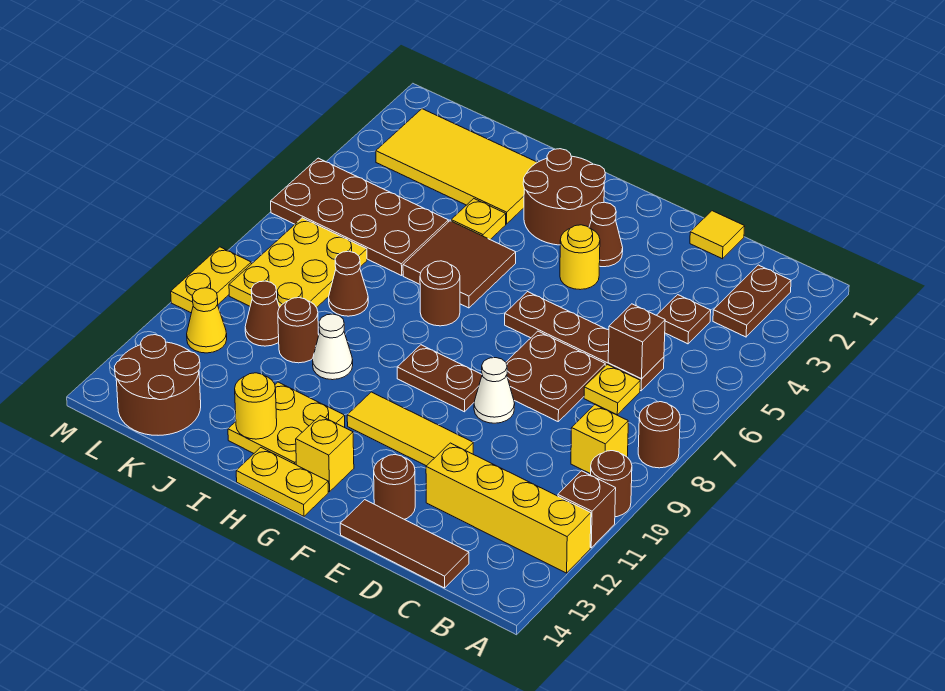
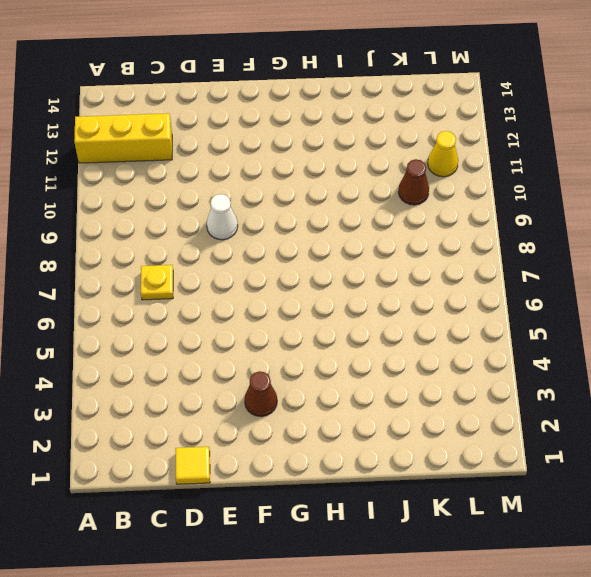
yellow brick A12:C12 level 1 -> yellow brick A12:D12 level 1
none -> brown round brick A8 level 1
none -> brown round brick A10 level 1
none -> brown brick A11 level 1
none -> brown plate B2:B3 level 1

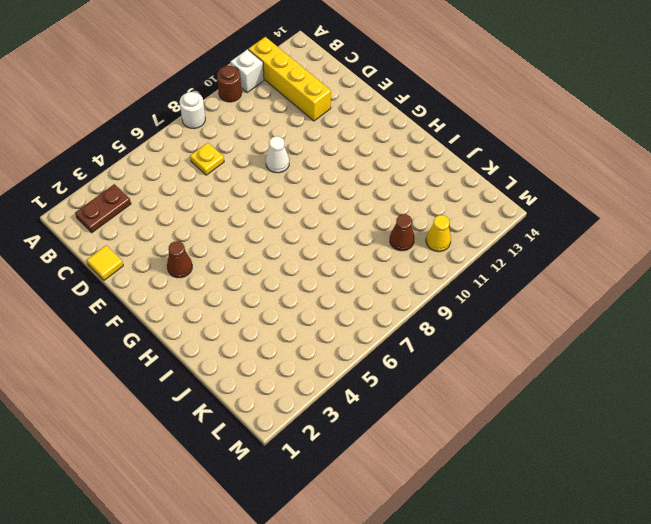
white round brick A8 level 1 -> brown round brick A8 level 1
white brick A11 level 1 -> brown brick A11 level 1
none -> yellow brick B9 level 1
none -> brown plate C4 level 1
none -> brown plate C6:F6 level 1
none -> brown tile C14:E14 level 1

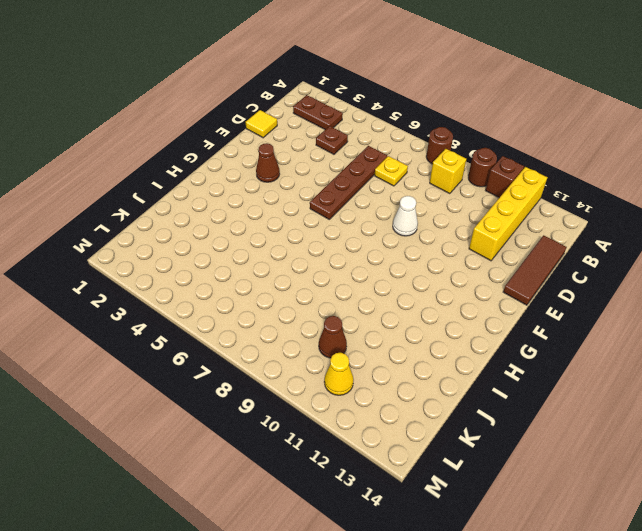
none -> brown plate D7:E8 level 1
none -> yellow tile E11:G11 level 1
none -> brown round brick E13 level 1
none -> yellow round brick F4 level 1

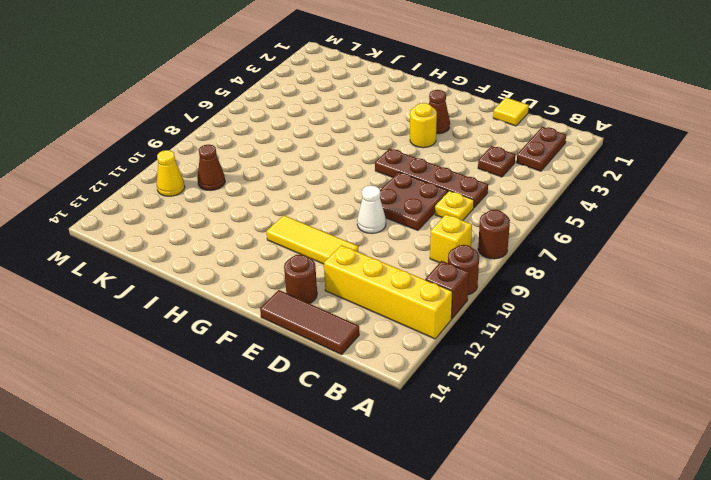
none -> brown plate F9:G9 level 1
none -> brown round brick G2:H3 level 1
none -> yellow brick G13 level 1
none -> yellow plate G14:H14 level 1

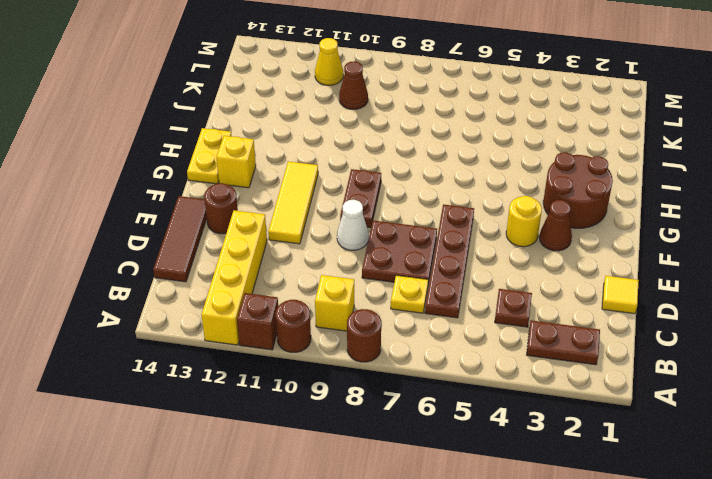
none -> brown tile H5:I6 level 1
none -> brown round brick H7 level 1
none -> yellow plate H12:I13 level 1
none -> yellow tile I2:L3 level 1

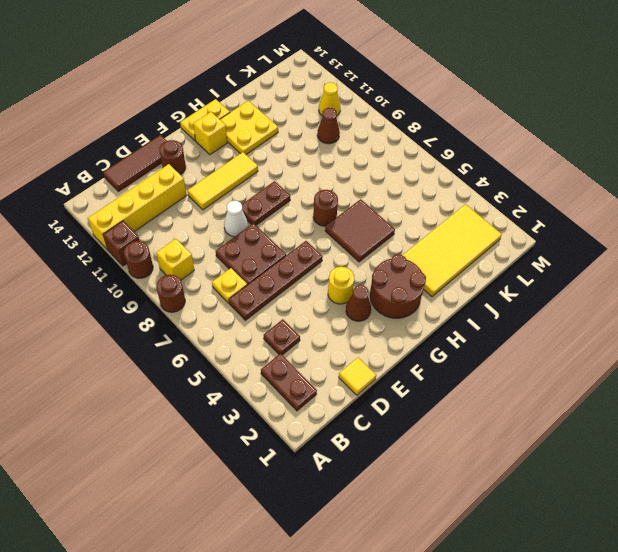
none -> yellow plate I4 level 1
none -> white cone I10 level 1
none -> brown plate J5:M6 level 1
none -> brown cone J8 level 1

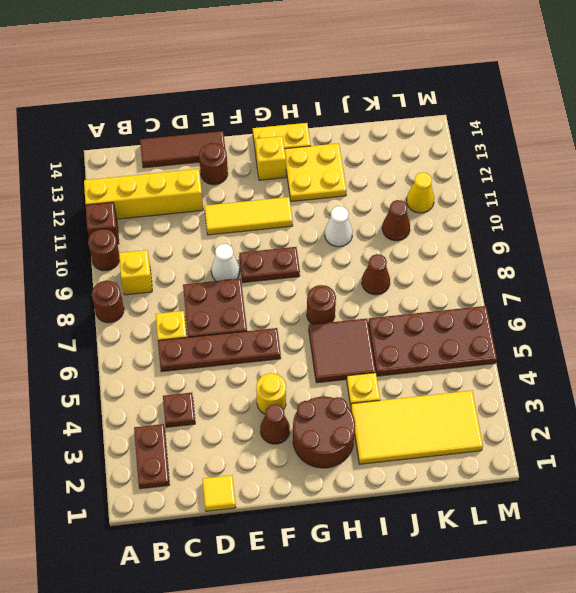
none -> brown round brick J10 level 1
none -> yellow plate K7:L9 level 1
none -> brown round brick K13:L14 level 1
none -> yellow plate M9:M10 level 1

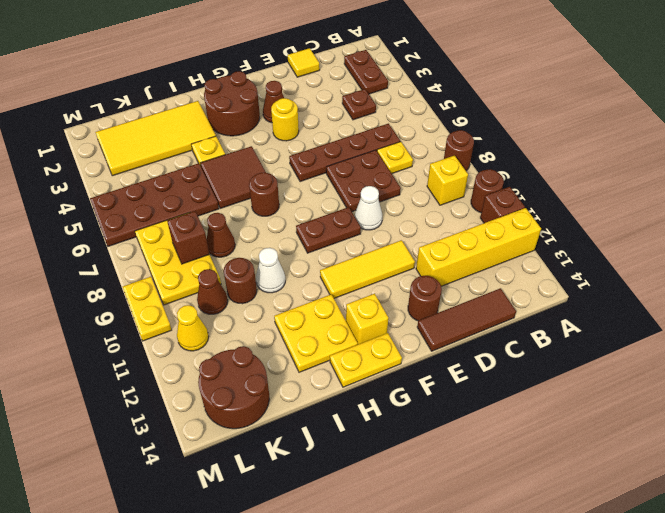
brown brick K8 level 2 -> brown brick C6 level 2
none -> yellow round brick I13 level 2

